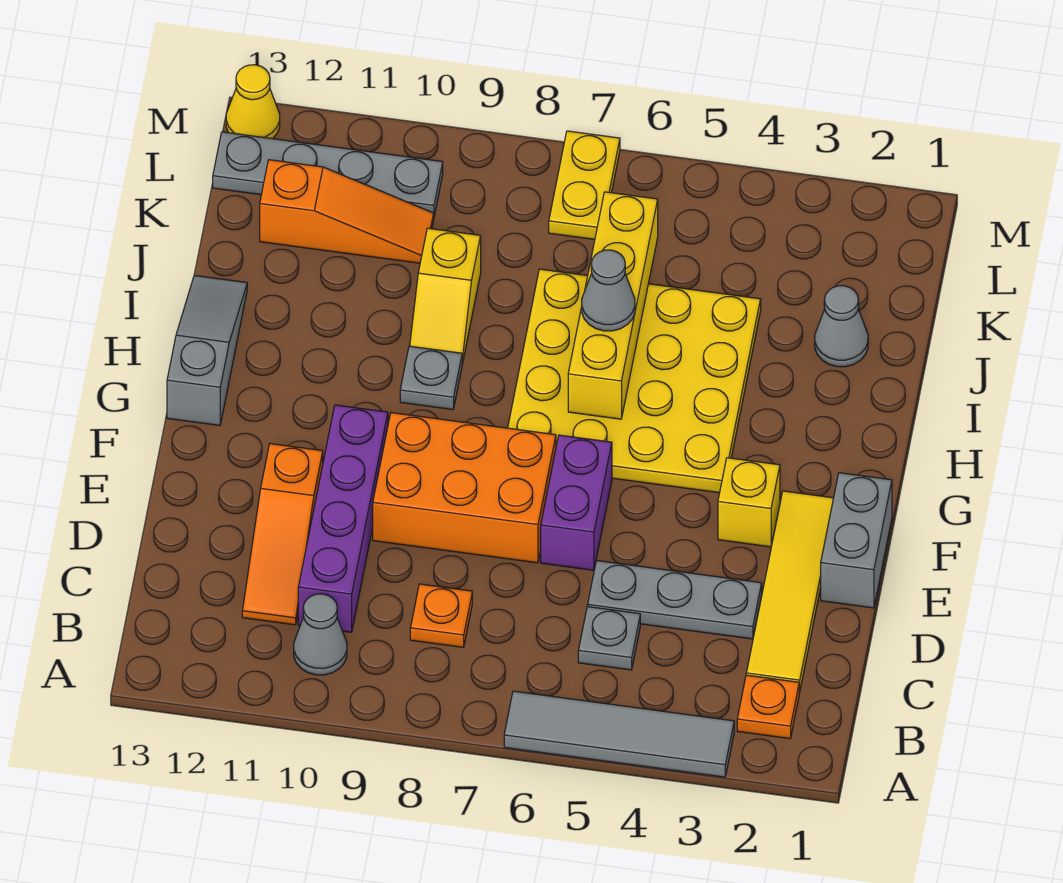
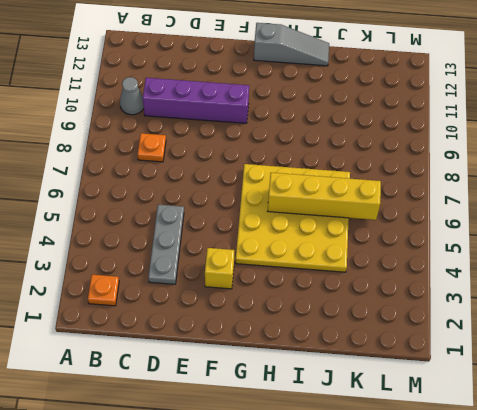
none -> grey tile A3:A6 level 1
none -> yellow tile C2:F2 level 1
none -> grey plate C5 level 1

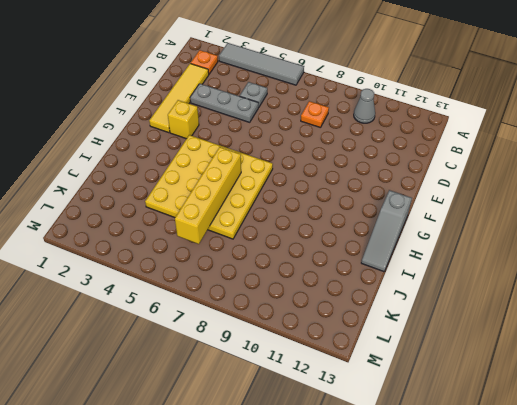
none -> purple brick C10:F10 level 1
none -> orange slope C11:E11 level 1 top E
none -> grey brick E1:F1 level 1

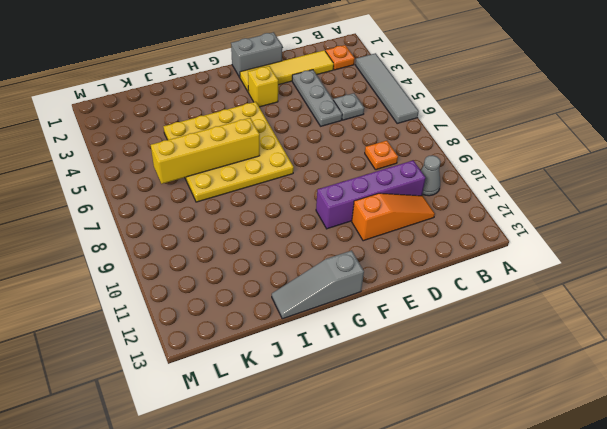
none -> purple brick E6:F6 level 1
none -> orange brick E7:F9 level 1
none -> grey plate H9 level 1

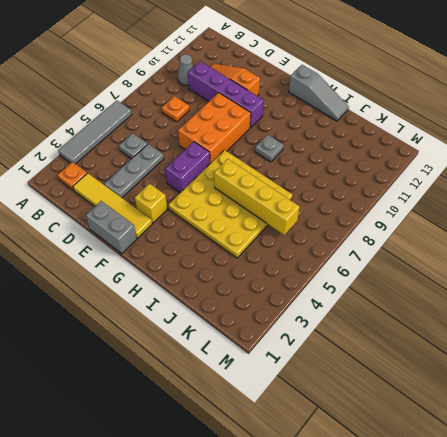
purple brick F5:F6 level 1 -> purple brick E6:F6 level 1
none -> yellow slope I9:J9 level 1 top J
none -> grey cone J2 level 1
none -> orange slope K10:K12 level 1 top 12

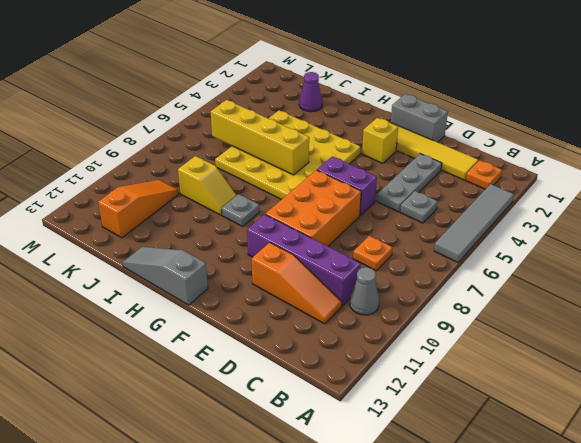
purple cone J2 level 1 -> grey cone J2 level 1
none -> yellow plate L7:M7 level 1
none -> grey plate L10:L13 level 1
none -> yellow cone M13 level 1

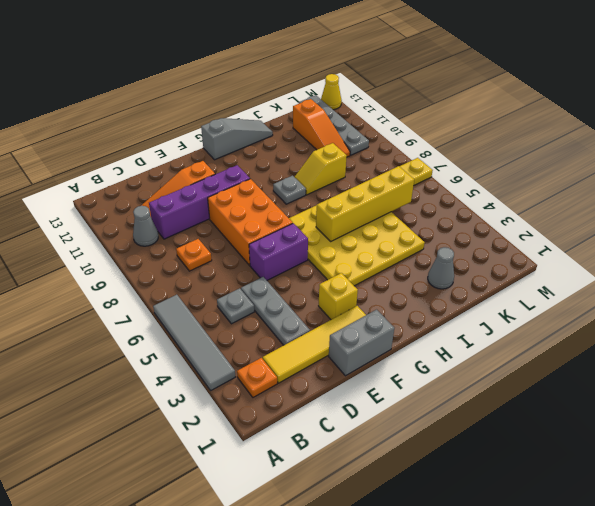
none -> grey cone I6 level 3

